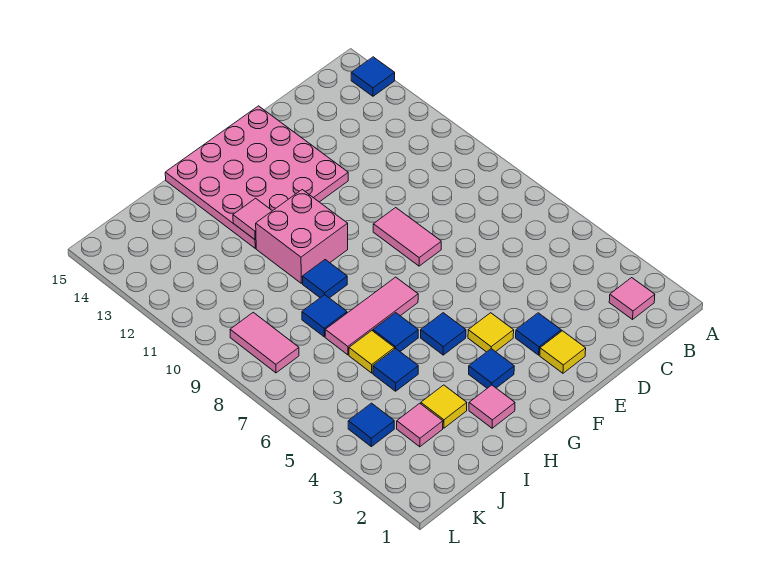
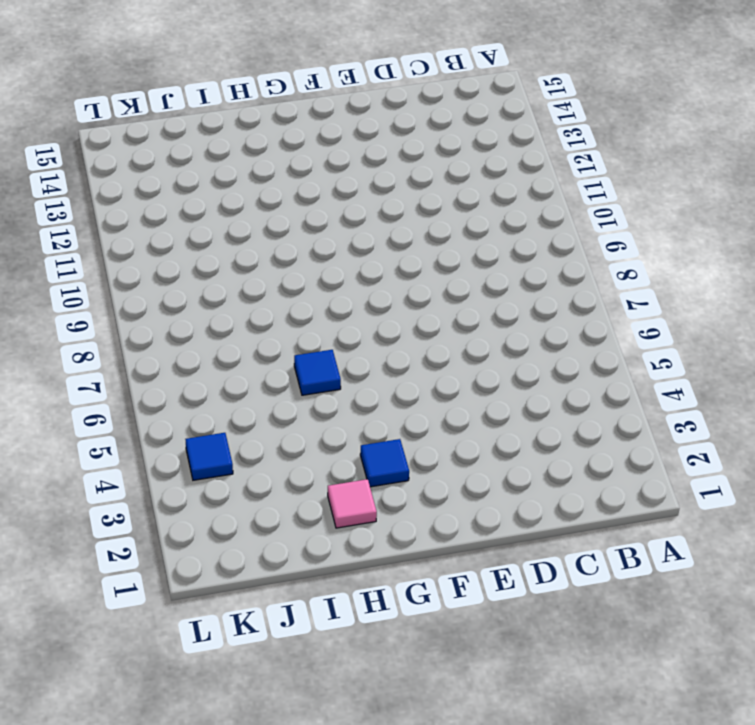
none -> blue tile A14 level 1
none -> pink tile B2 level 1
none -> yellow tile E2 level 1

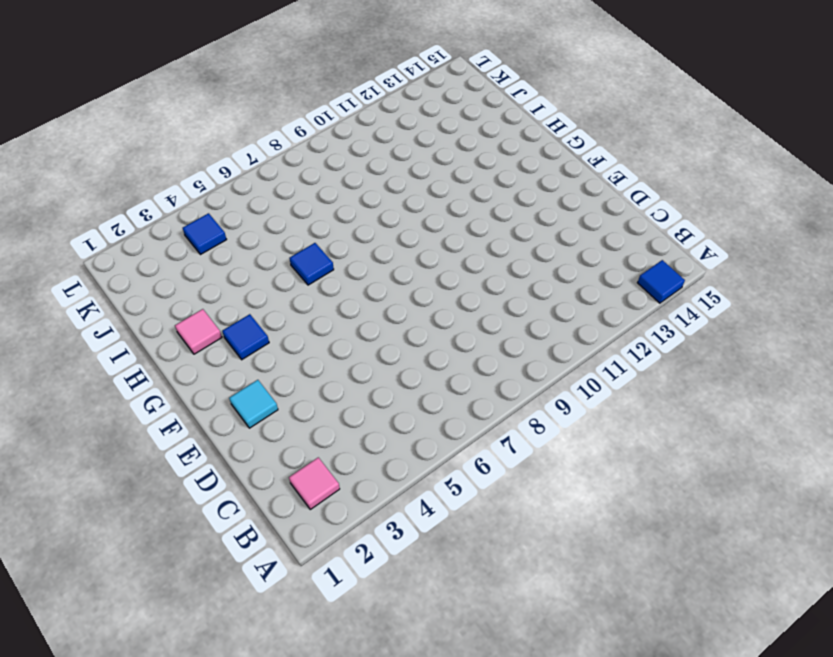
cyan tile E2 level 1 -> yellow tile E2 level 1
none -> blue tile E3 level 1
none -> pink tile E8:E9 level 1
none -> pink plate E12:H15 level 1

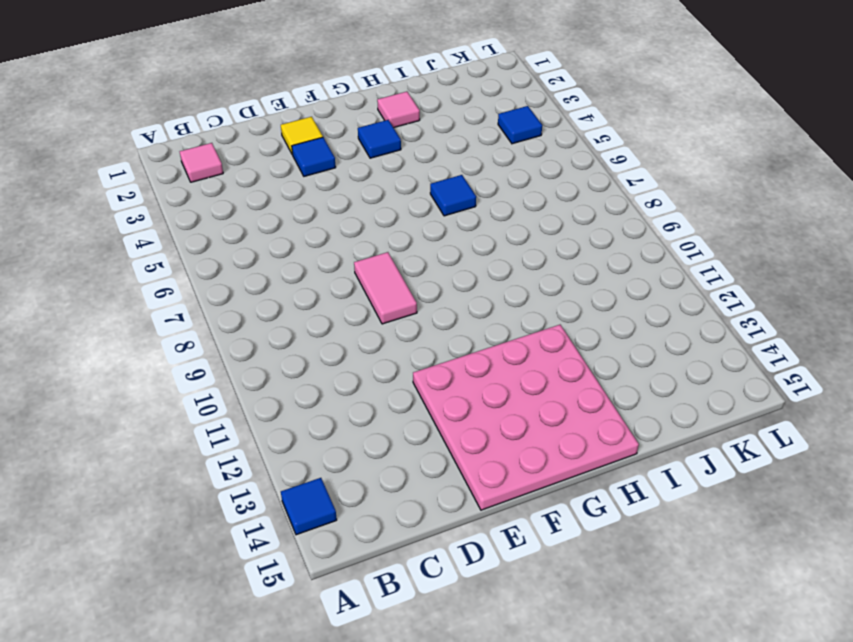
none -> yellow tile F4 level 1
none -> blue tile G5 level 1
none -> pink tile G7:I7 level 1

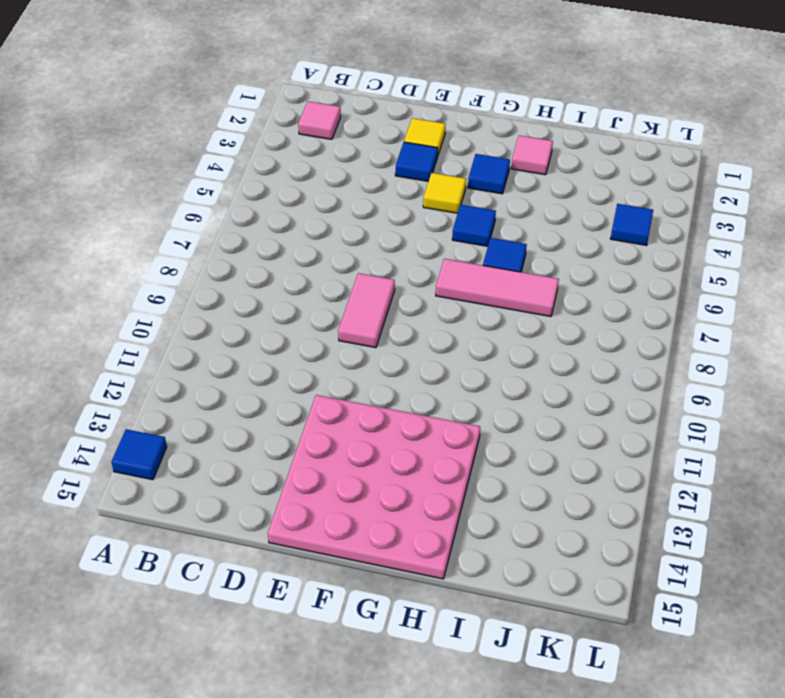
none -> pink brick G10:H11 level 1
none -> blue tile H9 level 1
none -> yellow tile I3 level 1

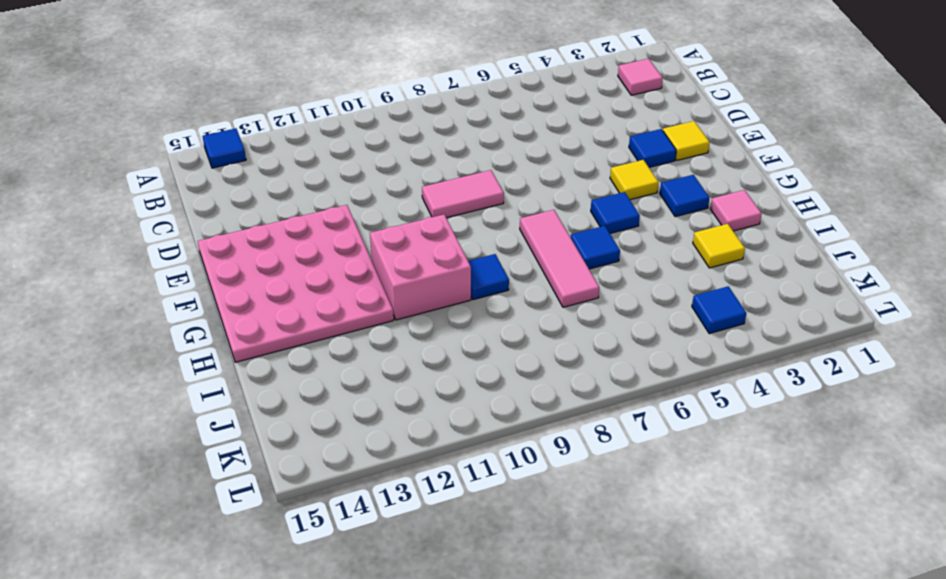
none -> blue tile I5 level 1
none -> yellow tile I6 level 1
none -> blue tile I8 level 1

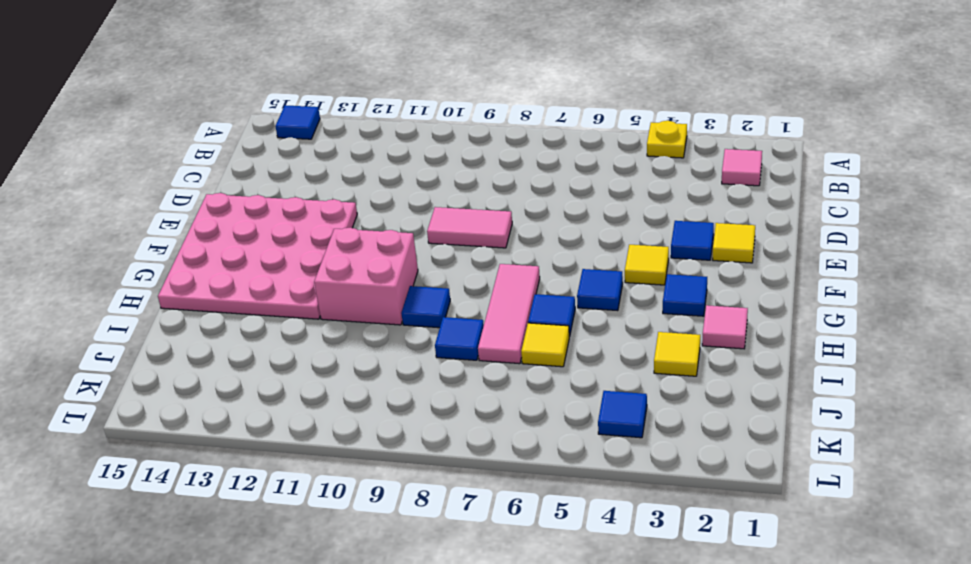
yellow plate A4 level 1 -> none
none -> blue tile I5 level 1
none -> pink tile J3 level 1
none -> pink tile K8:K9 level 1

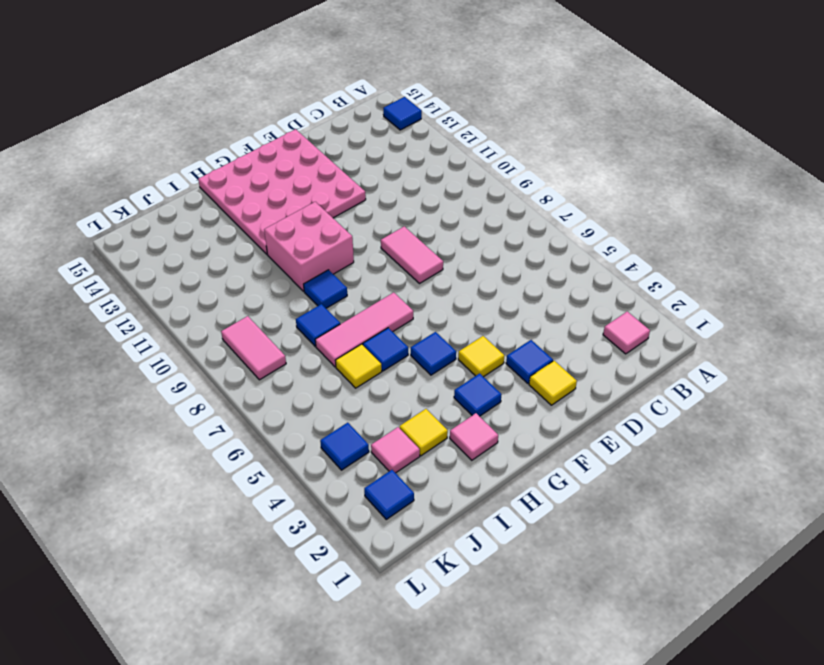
blue tile K2 level 1 -> blue tile I5 level 1
none -> pink tile H12 level 2

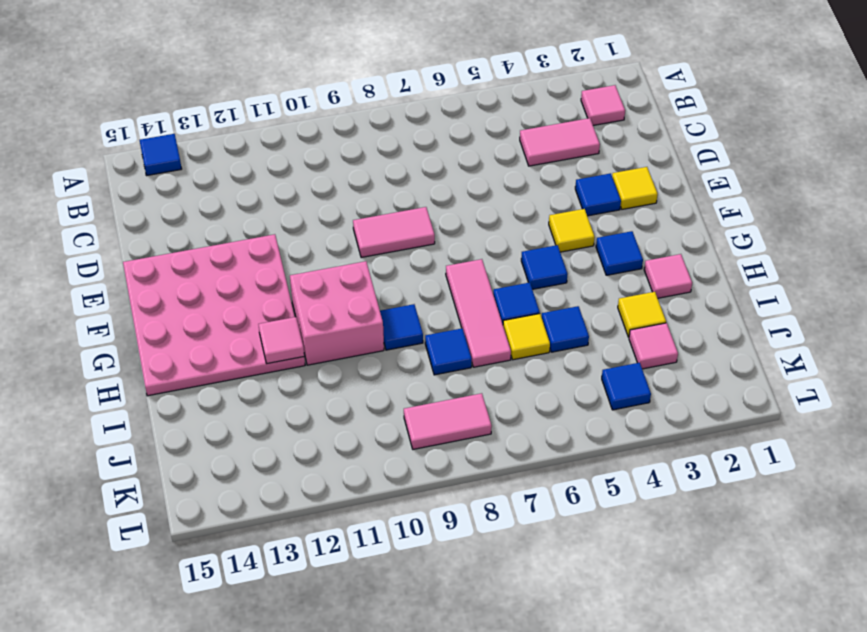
pink tile C3:C4 level 1 -> none

